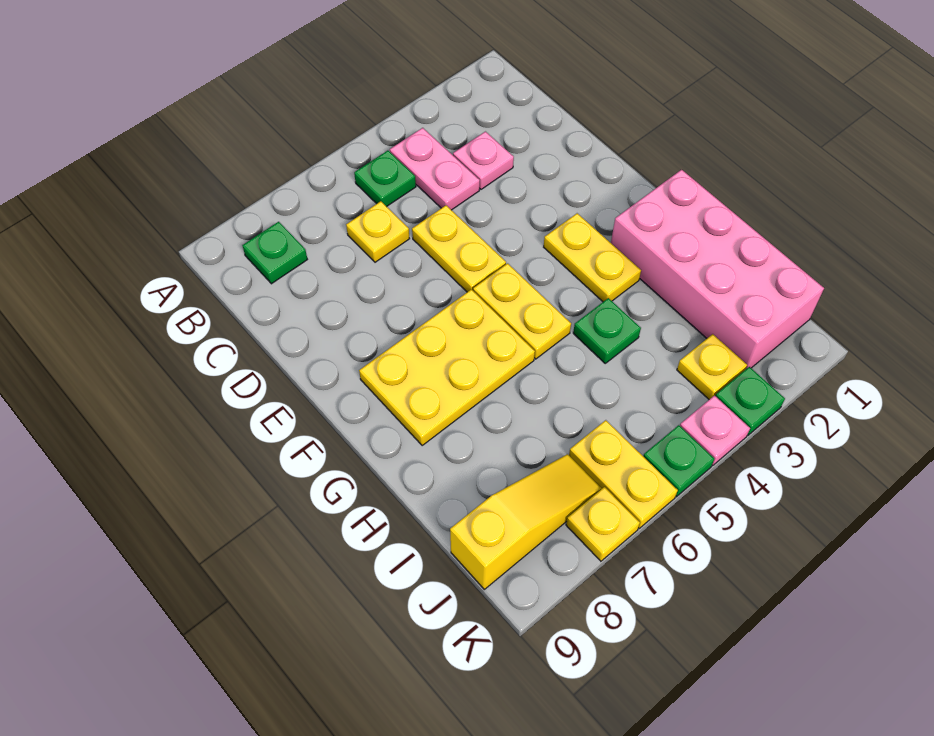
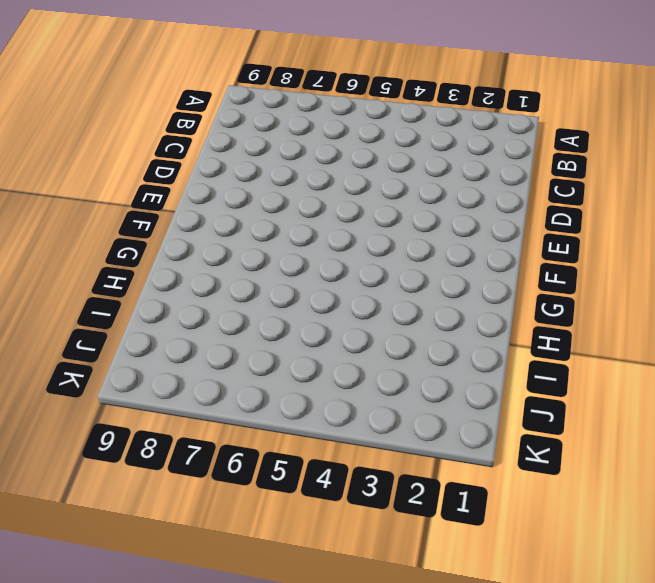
none -> pink plate B4:C4 level 1
none -> green plate B5 level 1
none -> green plate B8 level 1

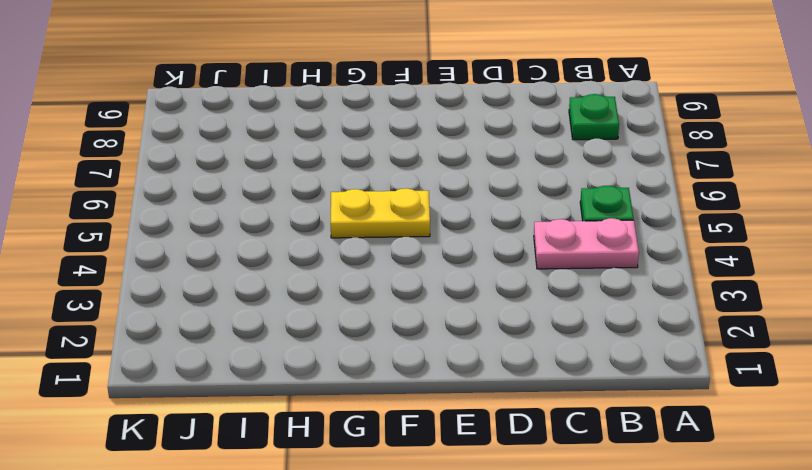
none -> pink plate C3 level 1
none -> yellow plate C6 level 1
none -> yellow plate D5:E5 level 1

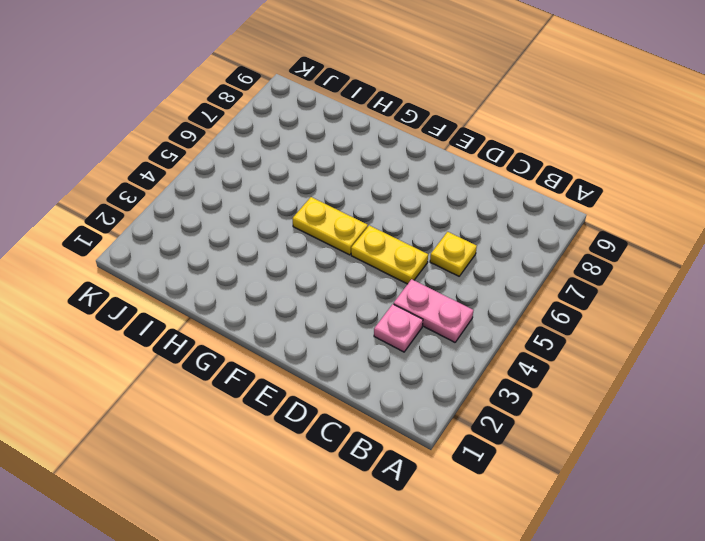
none -> green plate B5 level 1
none -> green plate B8 level 1
none -> yellow plate F3:G3 level 1

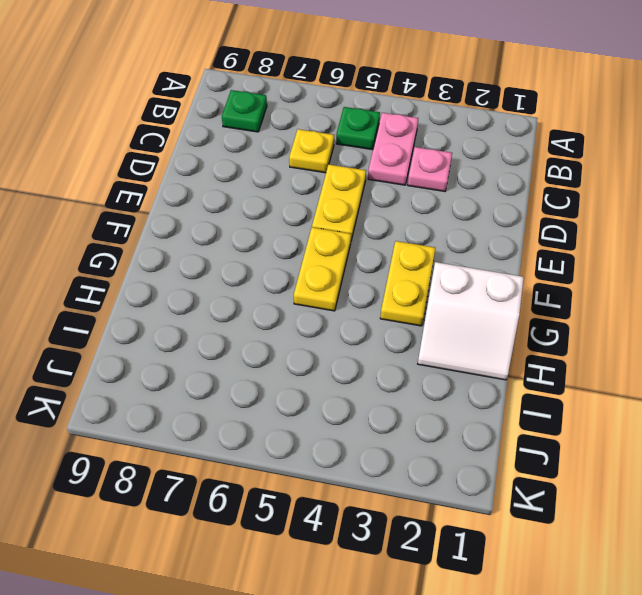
white slope G1:H2 level 1 top G -> pink brick G1:J2 level 1
none -> yellow plate F6:G8 level 1
none -> green plate H4 level 1
none -> yellow plate J3 level 1

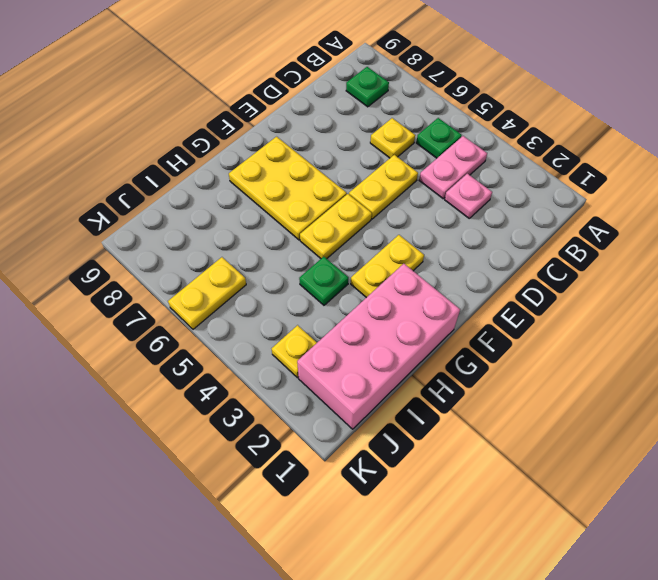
none -> yellow slope J7:J9 level 1 top 9
none -> green plate K3 level 1
none -> pink plate K4 level 1

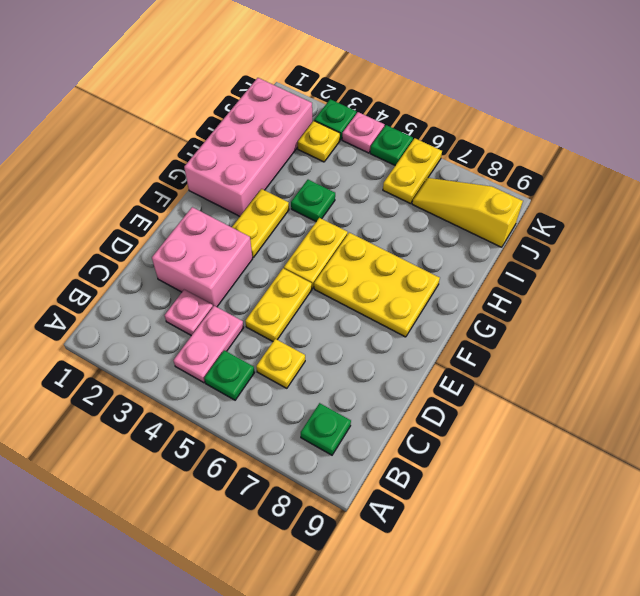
pink brick D2:E3 level 1 -> none
none -> yellow plate K7 level 1

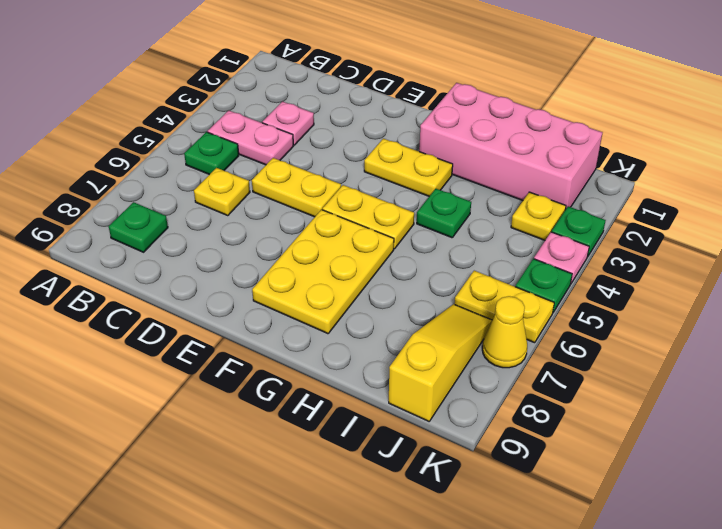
yellow cone K7 level 1 -> yellow plate K7 level 1

